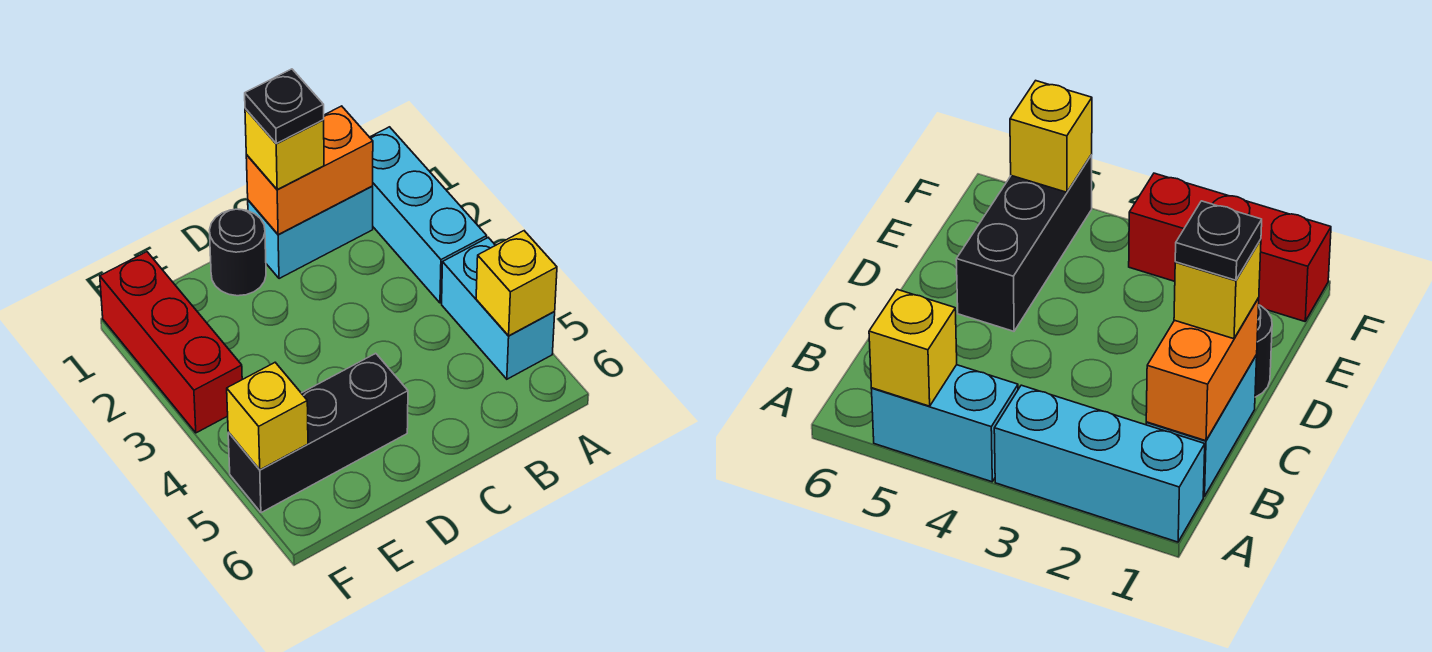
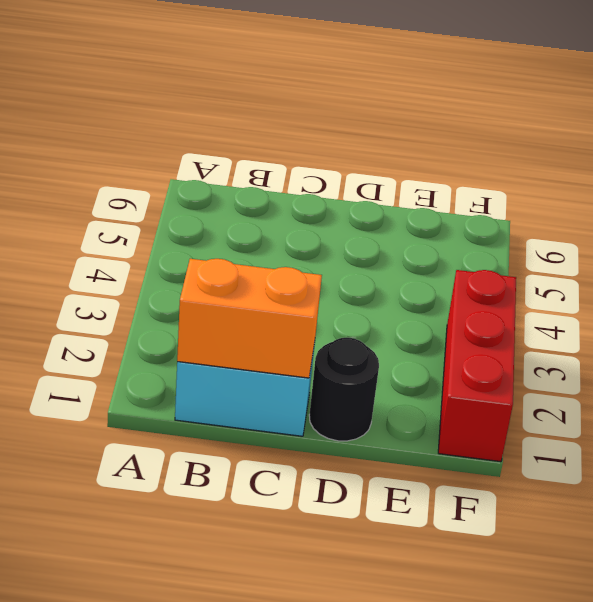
none -> cyan brick A1:A3 level 1
none -> cyan brick A4:A5 level 1

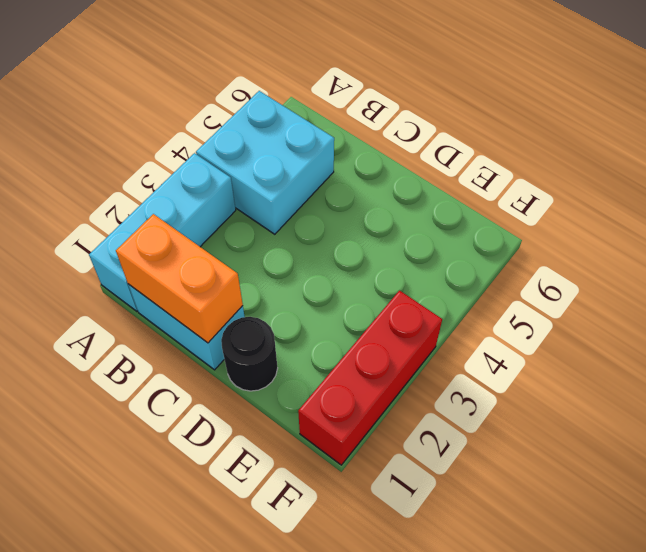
cyan brick A4:B5 level 1 -> cyan brick A4:A5 level 1
none -> black brick D5:F5 level 1
none -> yellow brick A5 level 2

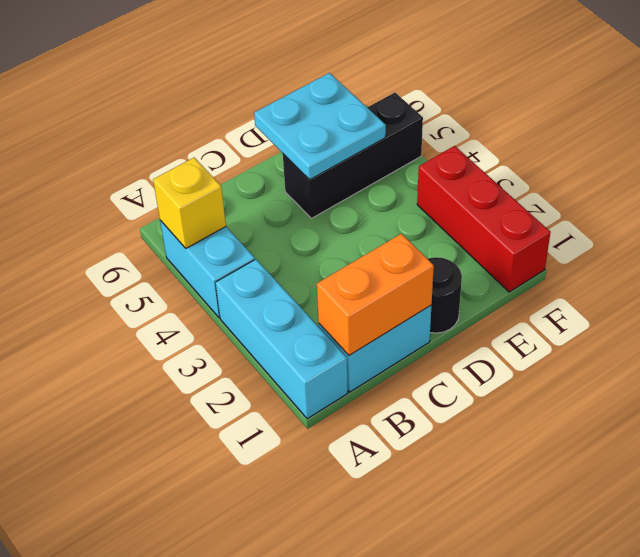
cyan plate D5:E6 level 2 -> none
none -> yellow brick F5 level 2
none -> yellow brick C1 level 3

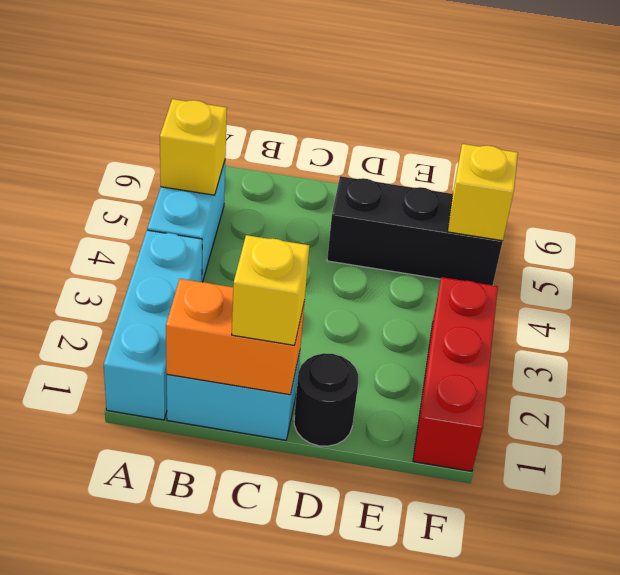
none -> black plate C1 level 4

